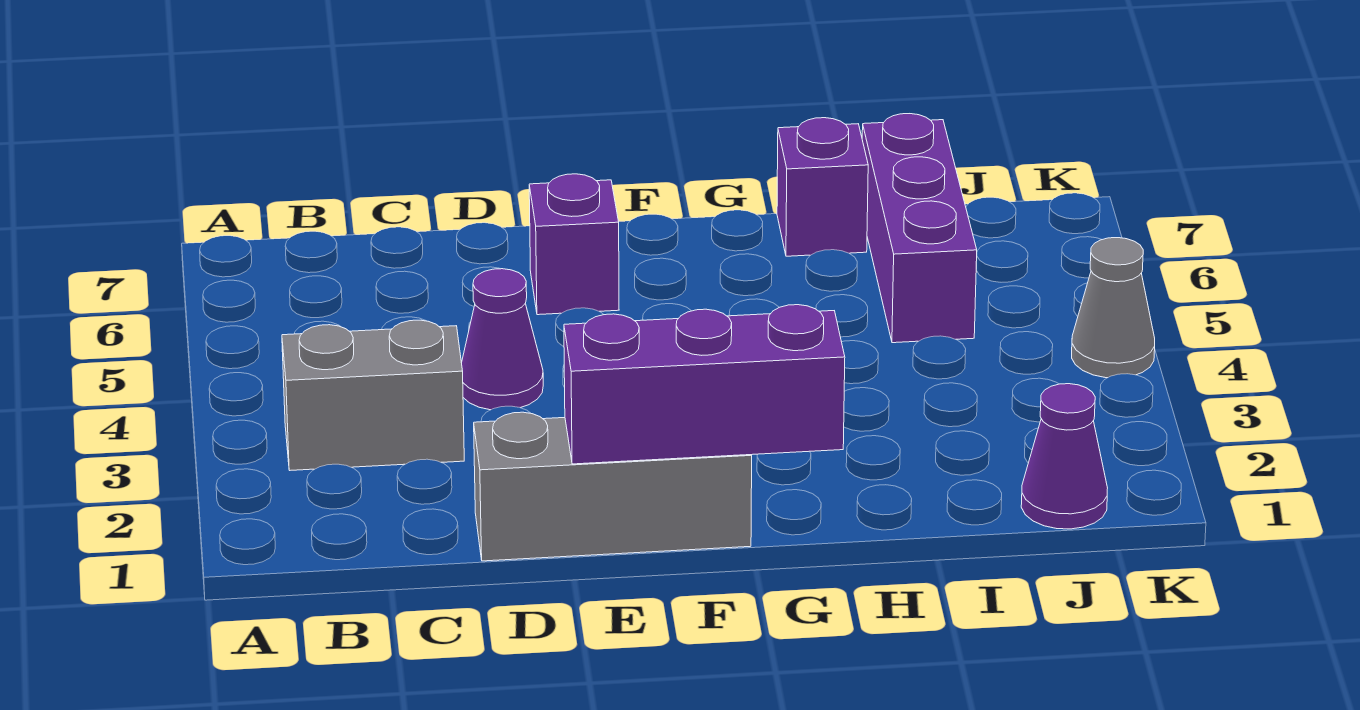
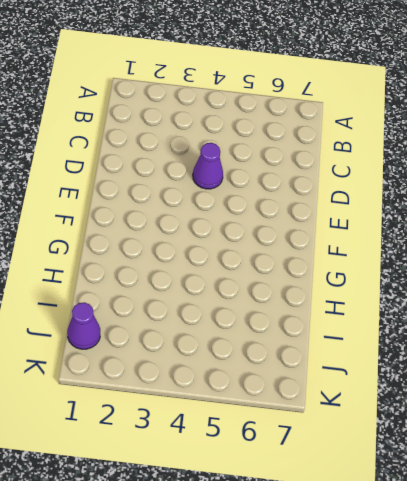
none -> grey brick B3:C3 level 1
none -> grey brick D1:F1 level 1

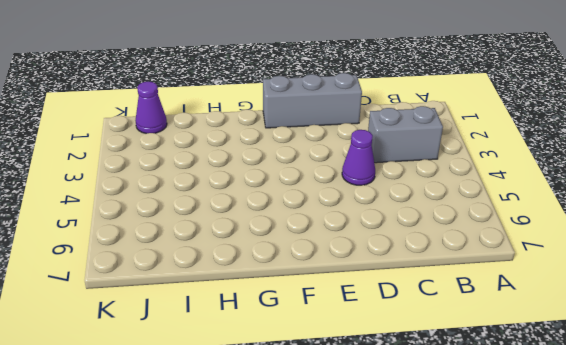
none -> purple brick E6 level 1
none -> purple brick H7 level 1

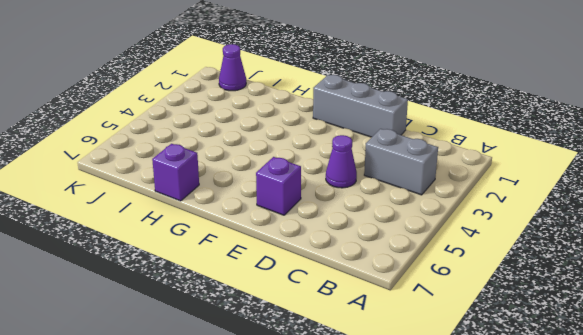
none -> purple brick I5:I7 level 1
none -> grey cone K4 level 1

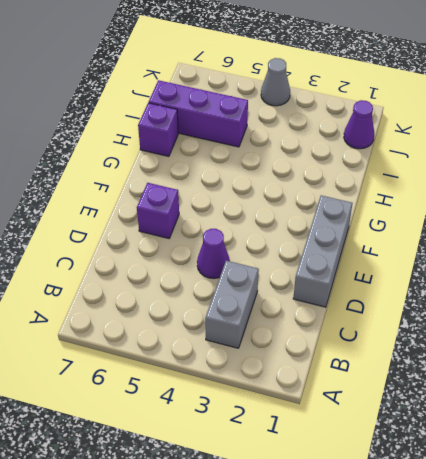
none -> purple brick E1:G1 level 2

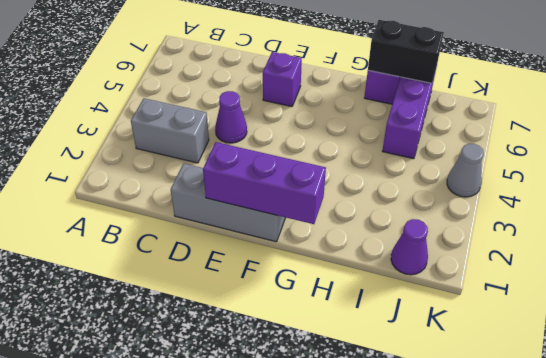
black brick H7:I7 level 2 -> none

